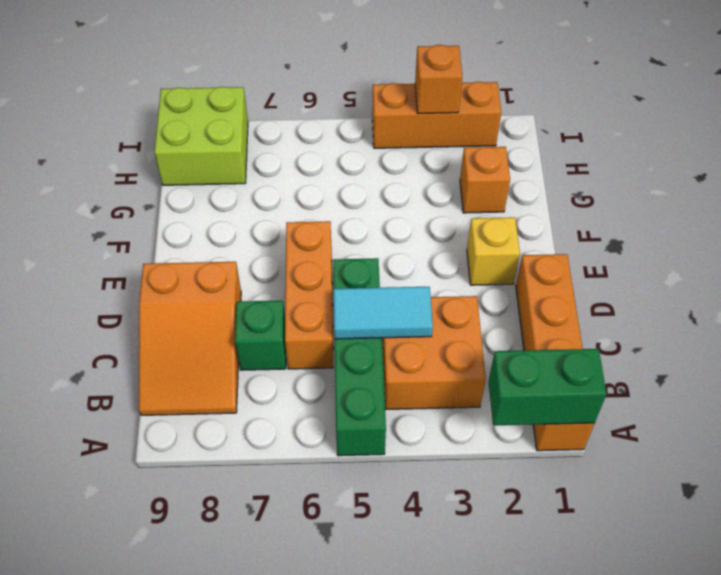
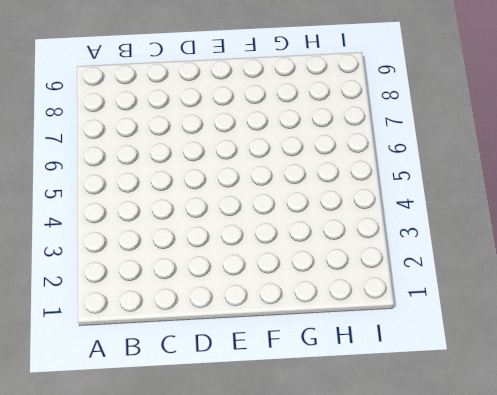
none -> orange brick A1:D1 level 1
none -> green brick A5:D5 level 1
none -> orange brick B3:C4 level 1

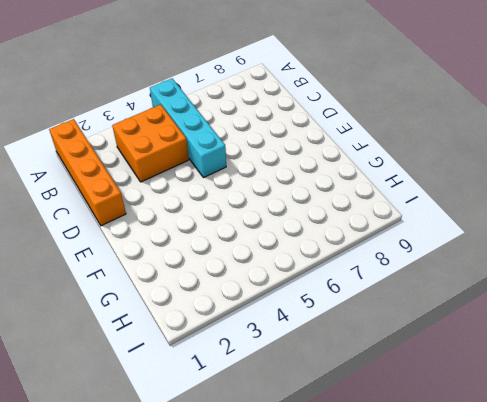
cyan brick A5:D5 level 1 -> green brick A5:D5 level 1
none -> orange slope B8:D9 level 1 top D
none -> orange brick C6:E6 level 1
none -> green brick C7 level 1

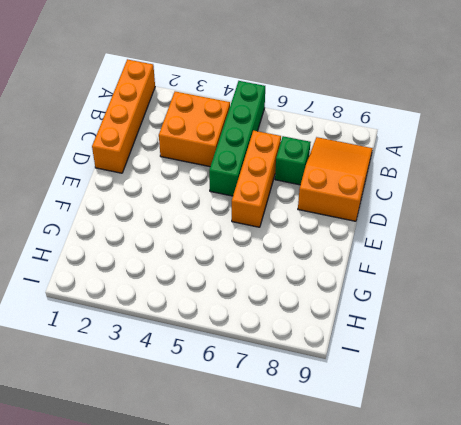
none -> yellow brick E2 level 1
none -> orange brick G2 level 1
none -> lime brick H8:I9 level 1

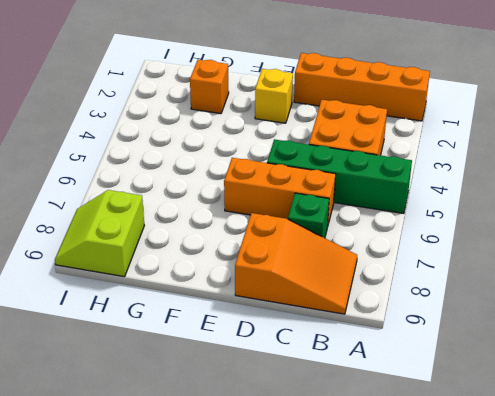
lime slope H8:I9 level 1 top H -> lime brick H8:I9 level 1
none -> orange brick I2:I4 level 1
none -> green brick A1:A2 level 2
none -> cyan tile C4:C5 level 2

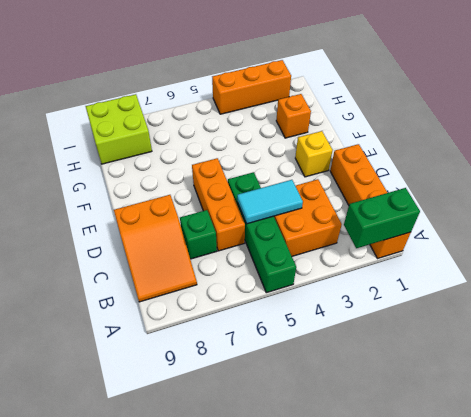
none -> orange brick I3 level 2

